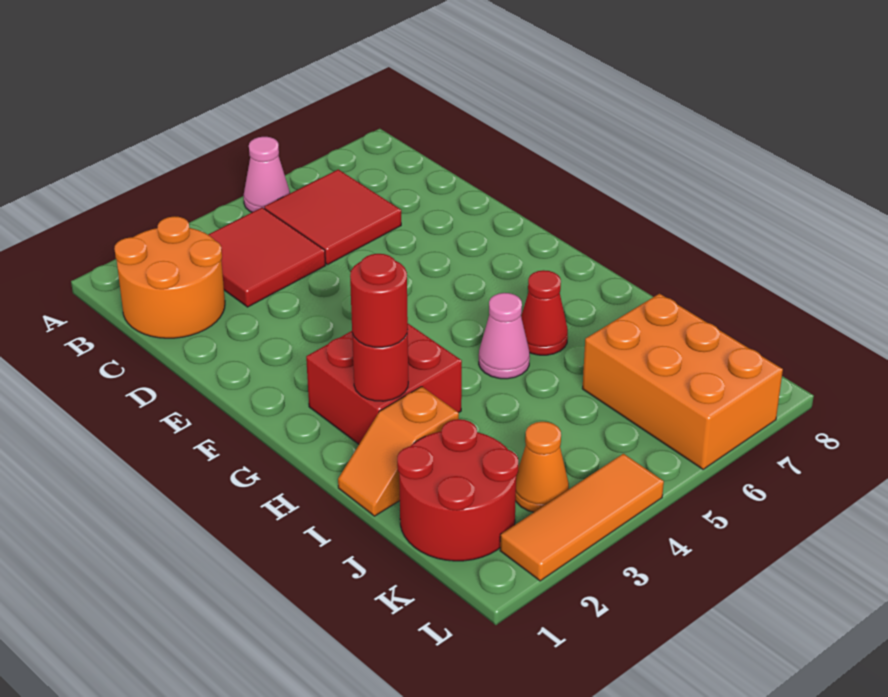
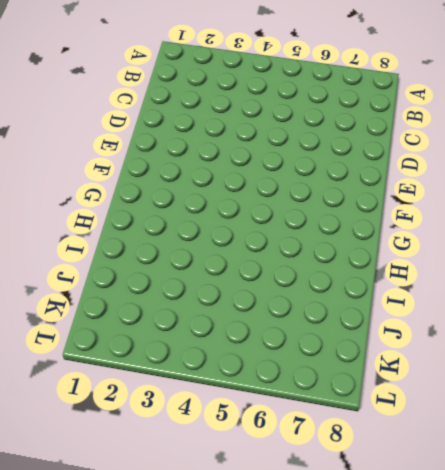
none -> pink cone A5 level 1
none -> orange round brick B1:C2 level 1
none -> red tile B3:C4 level 1

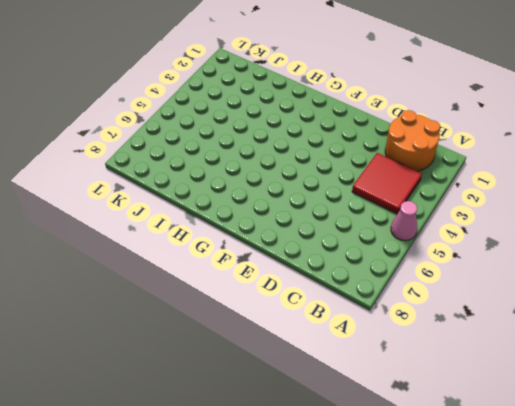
none -> red tile B5:C6 level 1
none -> red brick G2:H3 level 1
none -> pink cone H5 level 1

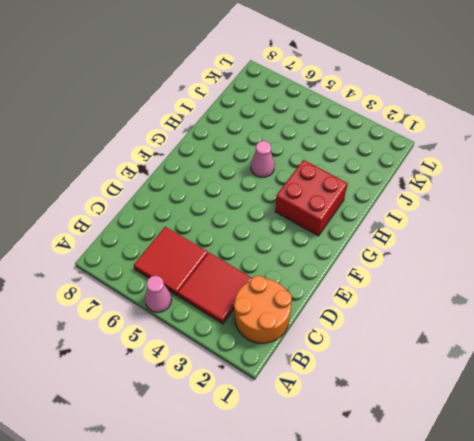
none -> red cone H6 level 1
none -> orange slope I1:I2 level 1 top 2
none -> red round brick J1:K2 level 1

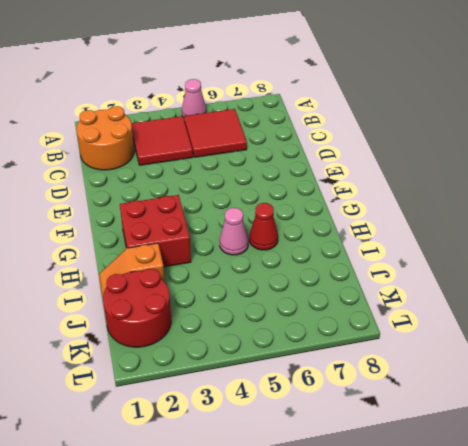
none -> orange brick J6:L7 level 1
none -> orange cone K3 level 1
none -> orange tile L2:L4 level 1

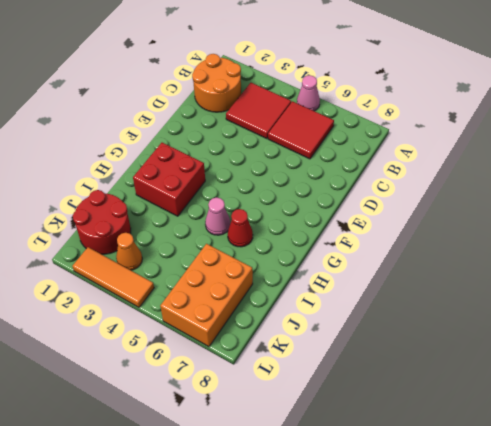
none -> orange slope I1:I2 level 1 top 2
none -> red round brick H2 level 2
none -> red round brick H2 level 3

